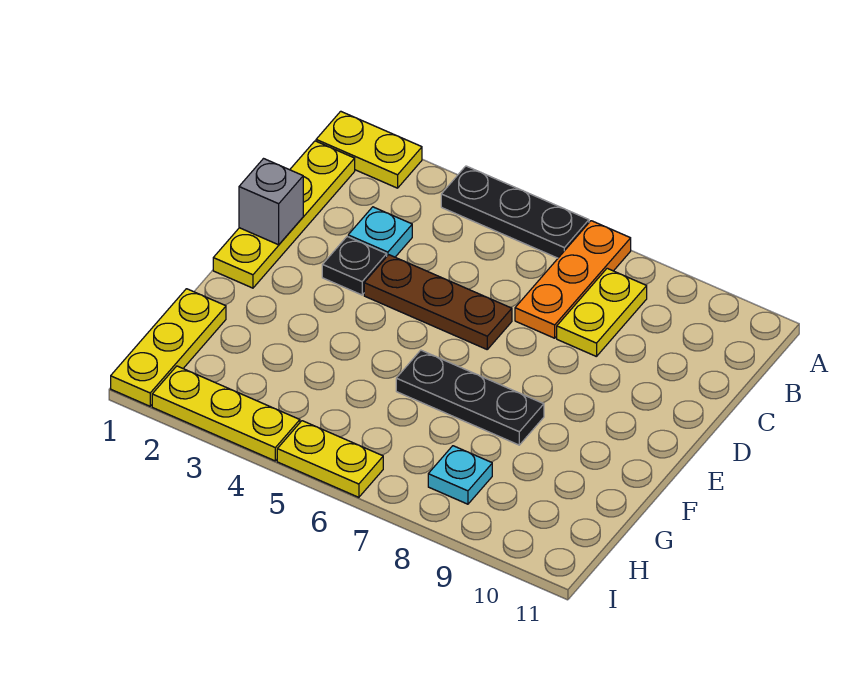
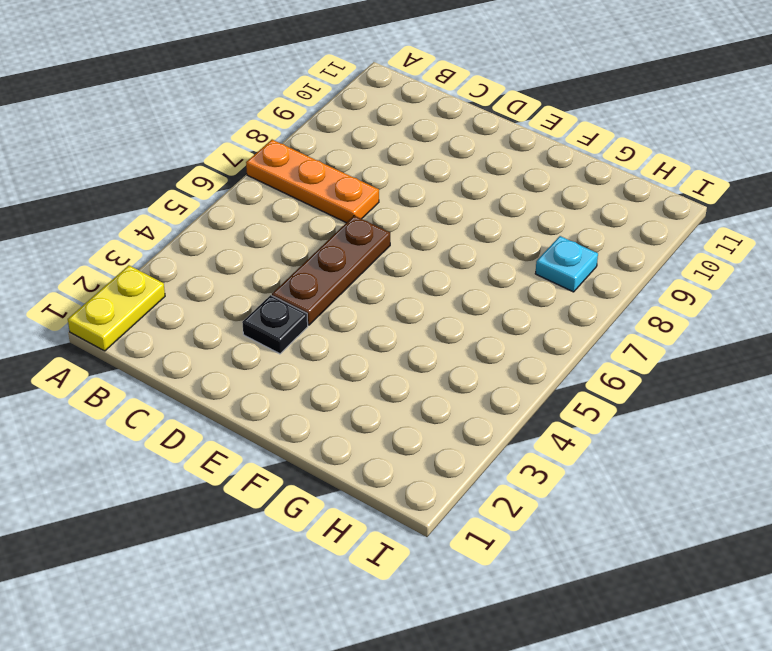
none -> black plate A4:A6 level 1
none -> yellow plate B1:E1 level 1
none -> yellow plate B8:C8 level 1

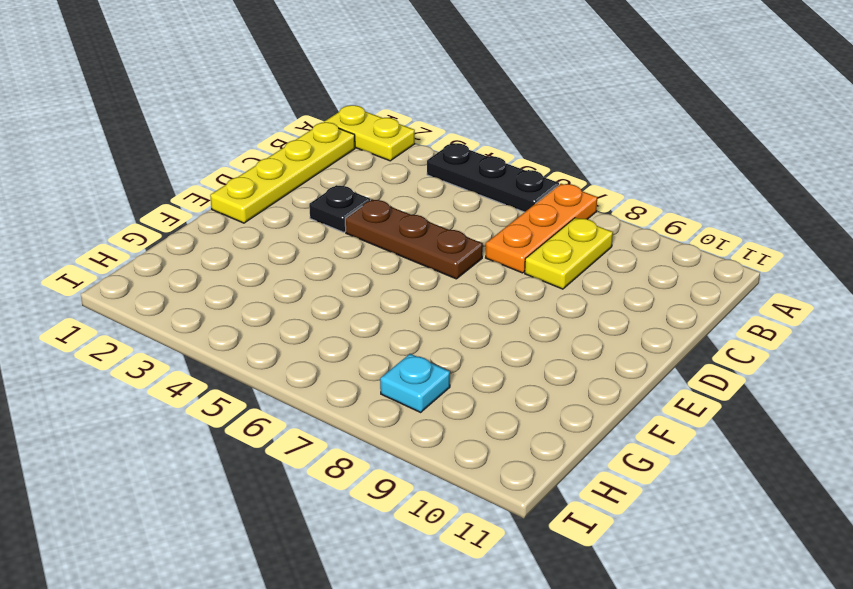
none -> cyan plate C3 level 1
none -> black plate F6:F8 level 1
none -> yellow plate G1:I1 level 1

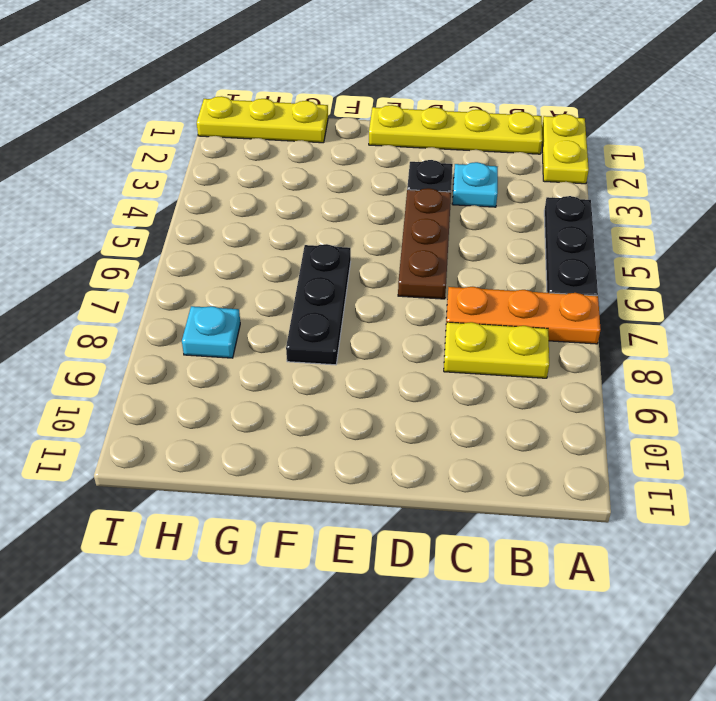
none -> yellow plate I2:I4 level 1
none -> yellow plate I5:I6 level 1
none -> grey brick D1 level 2

